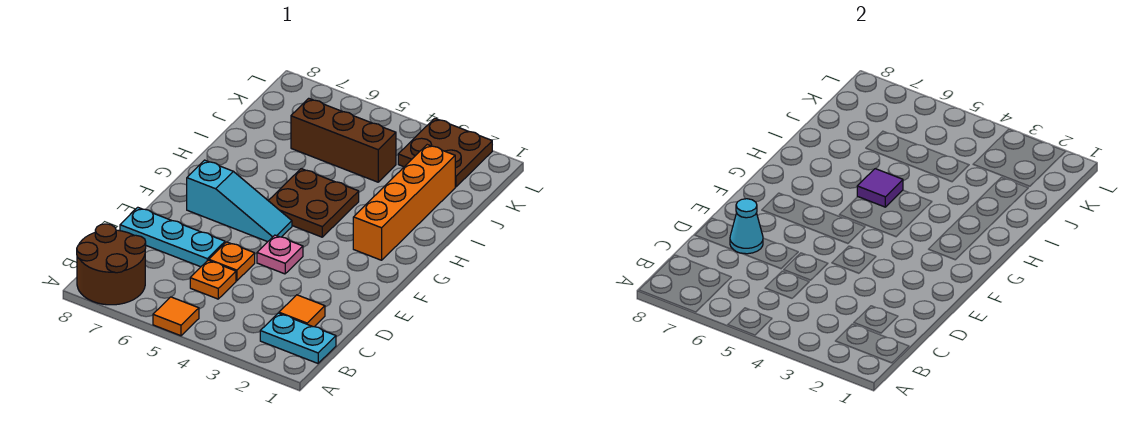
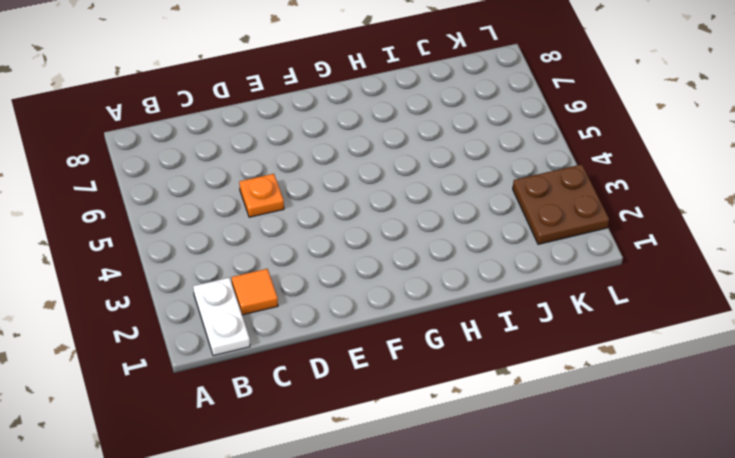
white plate B1:B2 level 1 -> cyan plate B1:B2 level 1
none -> orange tile A5 level 1
none -> brown round brick A7:B8 level 1
none -> orange plate C5 level 1

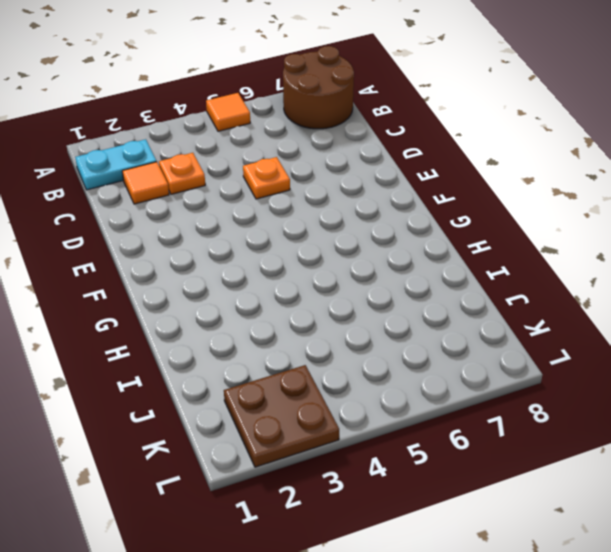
orange plate C3 level 1 -> orange plate C5 level 1
none -> cyan plate D6:D8 level 1
none -> pink plate E4 level 1
none -> cyan slope F5:F7 level 1 top 7

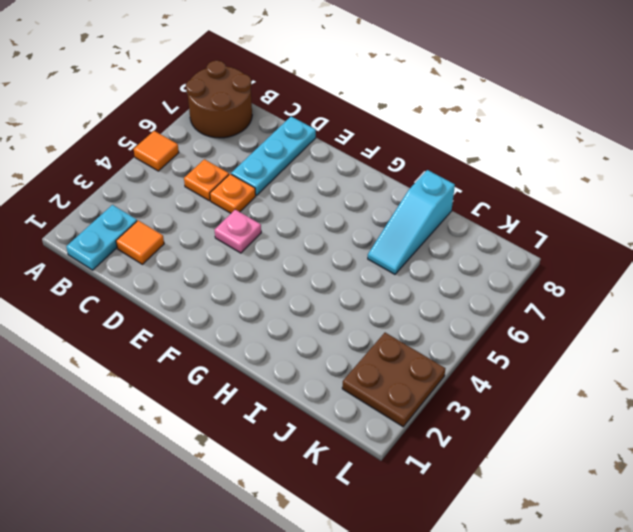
cyan slope I6:I8 level 1 top 8 -> cyan slope F5:F7 level 1 top 7
none -> orange brick G2:J2 level 1
none -> brown plate G4:H5 level 1
none -> brown brick J4:J6 level 1

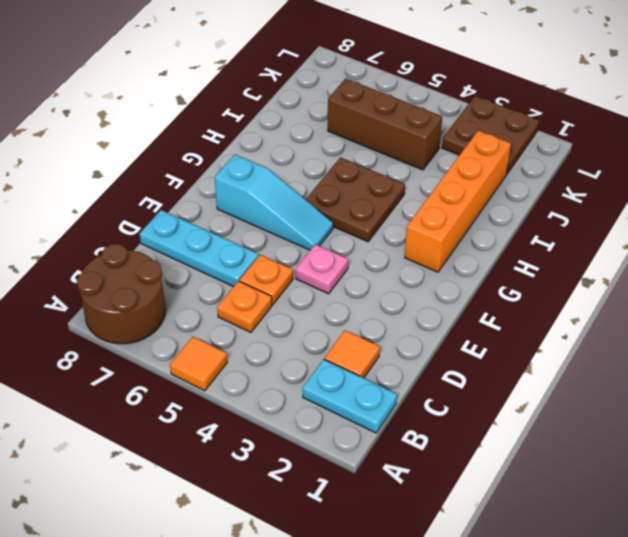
none -> cyan cone D7 level 2
none -> purple tile H5 level 2

